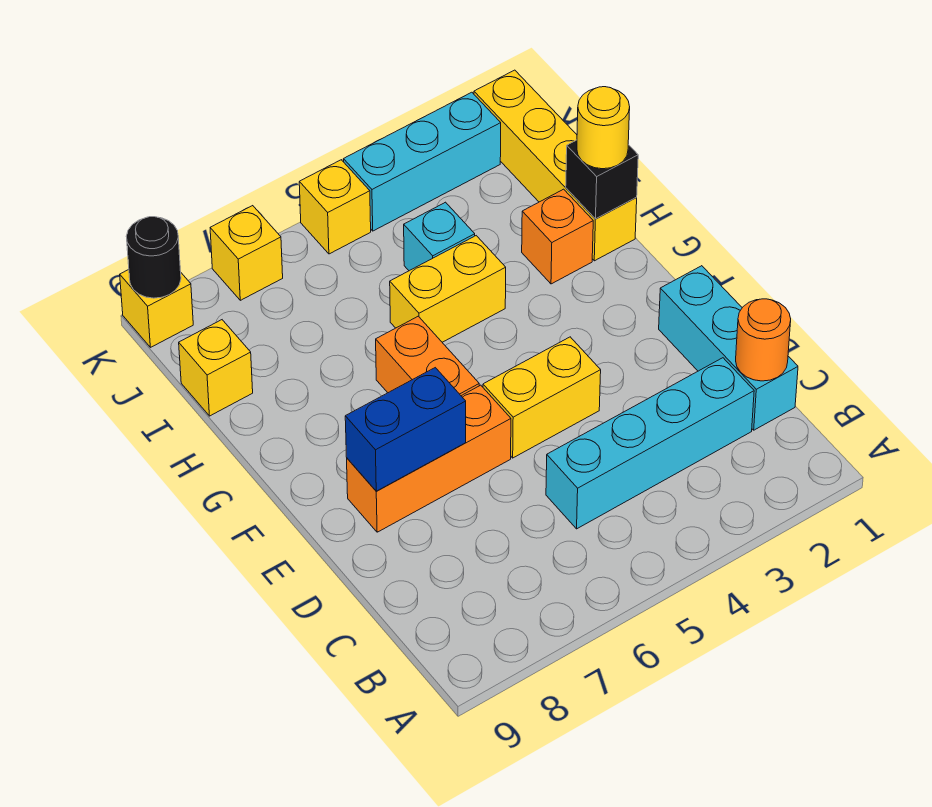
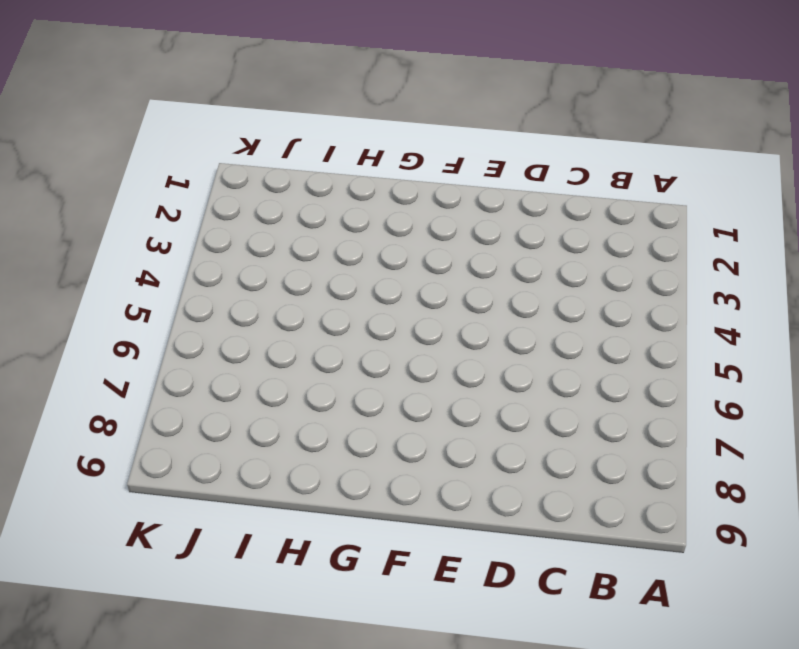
none -> cyan brick C1:E1 level 1
none -> cyan brick C2:C5 level 1
none -> yellow brick E4:E5 level 1

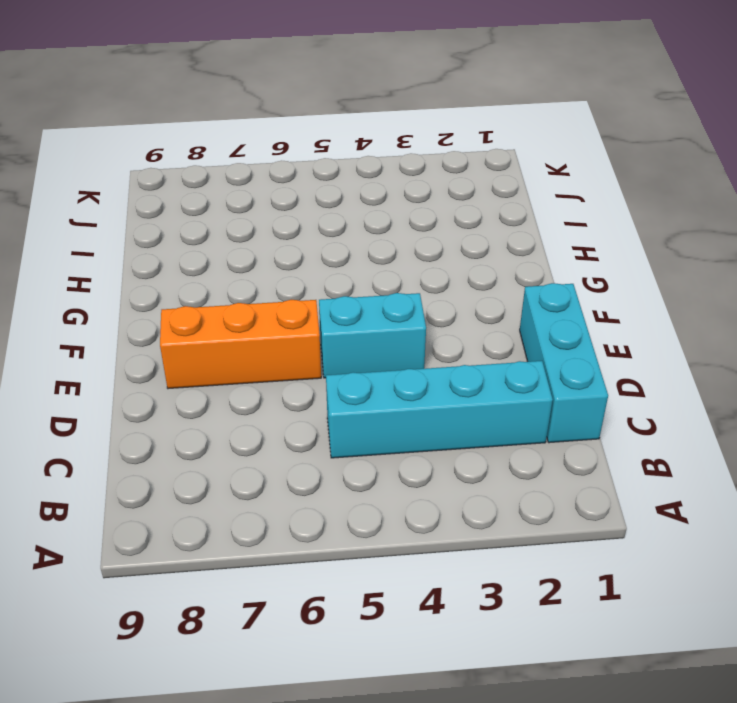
cyan brick E4:E5 level 1 -> yellow brick E4:E5 level 1
none -> orange brick F6:G6 level 1
none -> yellow brick H1:K1 level 1
none -> orange brick H2 level 1

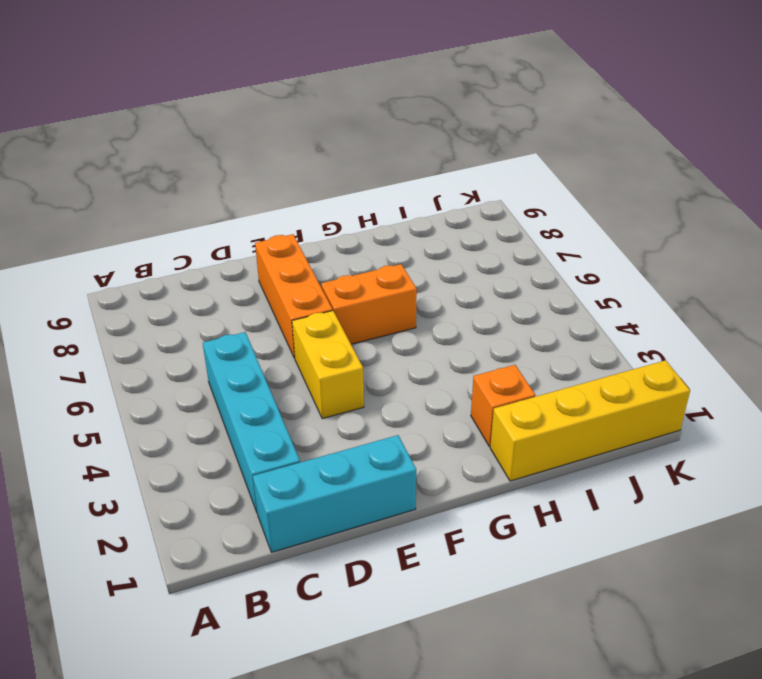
none -> yellow brick H4:H5 level 1
none -> cyan brick I4 level 1
none -> yellow brick I9 level 1

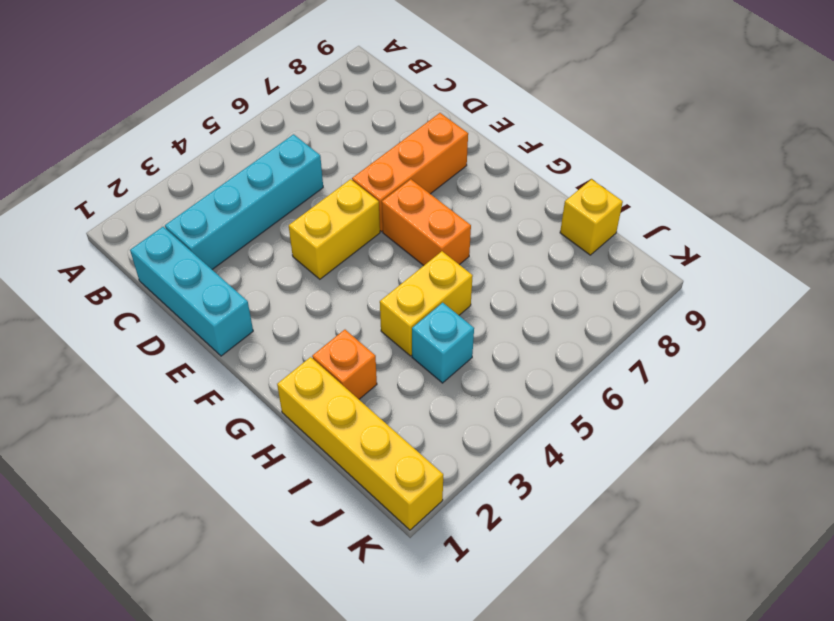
none -> cyan brick K2:K4 level 1
none -> yellow brick K5 level 1
none -> yellow brick K7 level 1

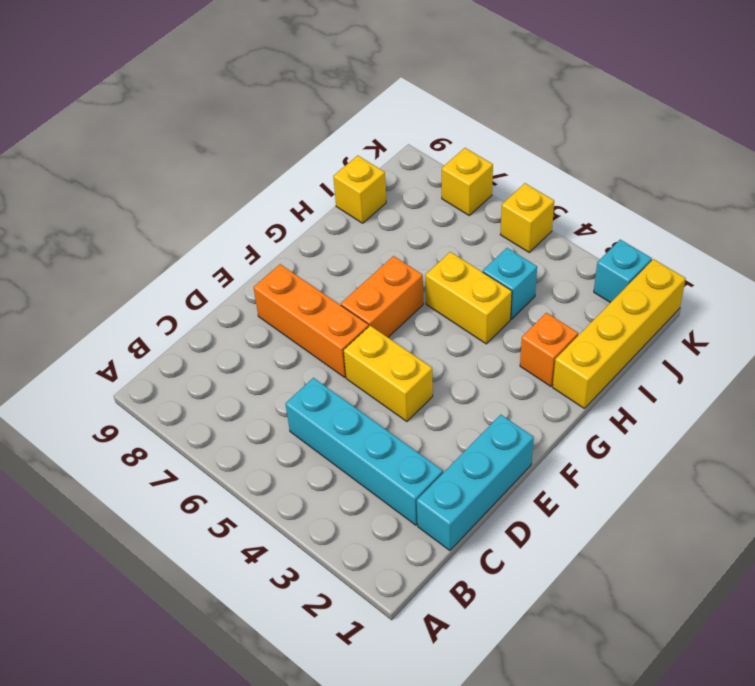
cyan brick K2 level 1 -> cyan brick K2:K4 level 1
none -> yellow brick K9 level 1
none -> orange round brick C1 level 2
none -> blue brick E7:E8 level 2

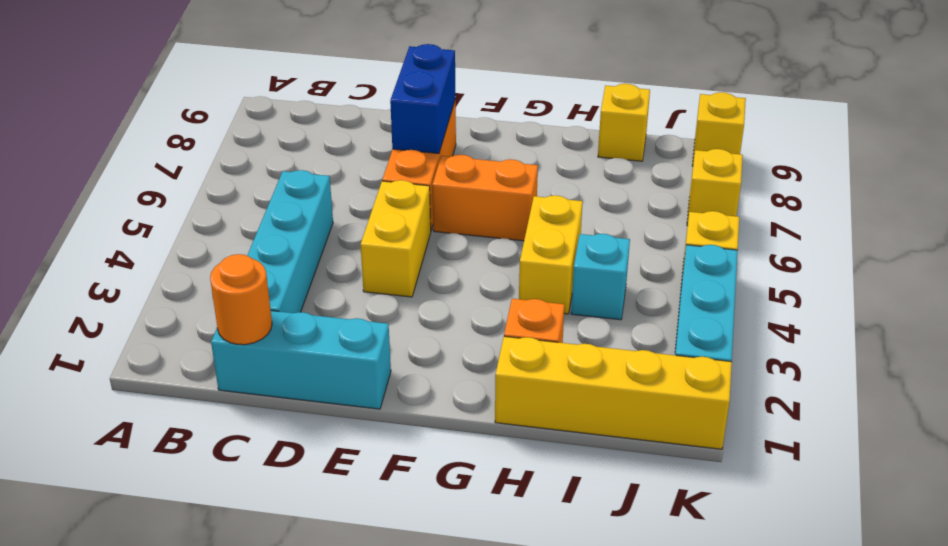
none -> black brick H1 level 2
none -> black round brick K9 level 2
none -> yellow round brick H1 level 3

